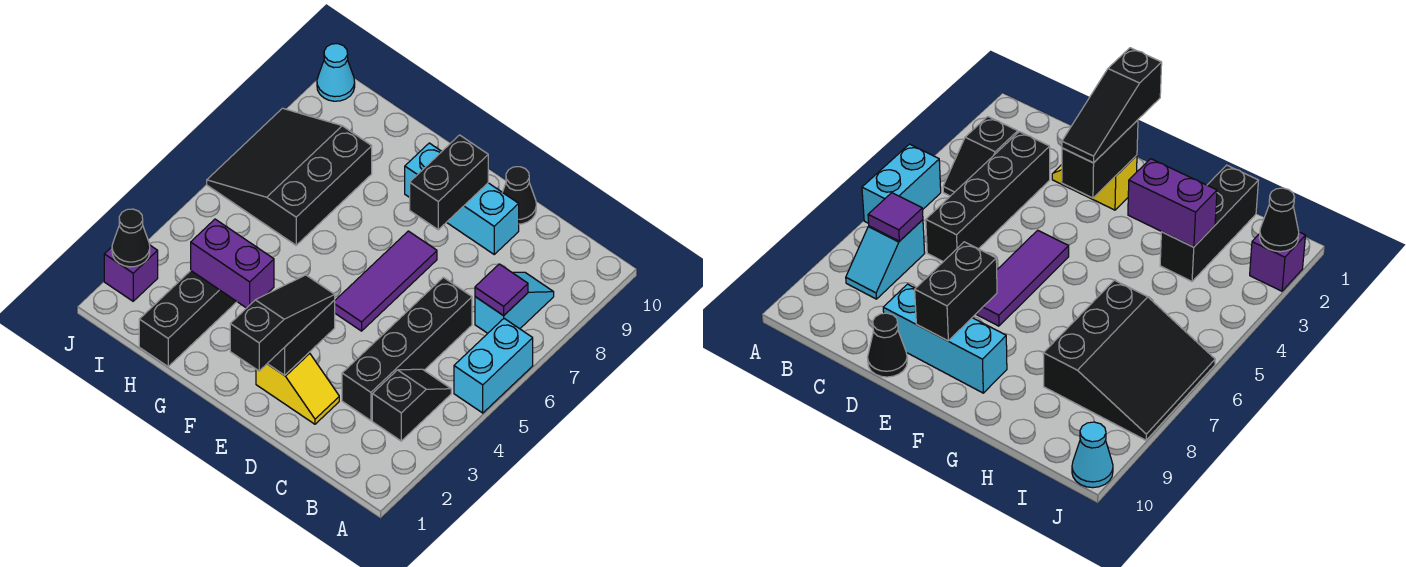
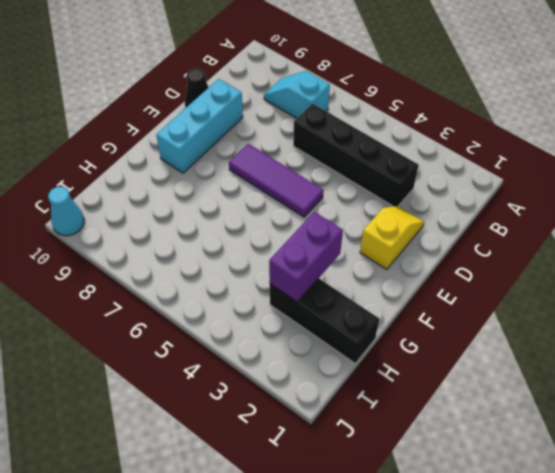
none -> cyan brick A5:A6 level 1
none -> black slope B3:B4 level 1 top 3
none -> black slope H6:J8 level 1 top H

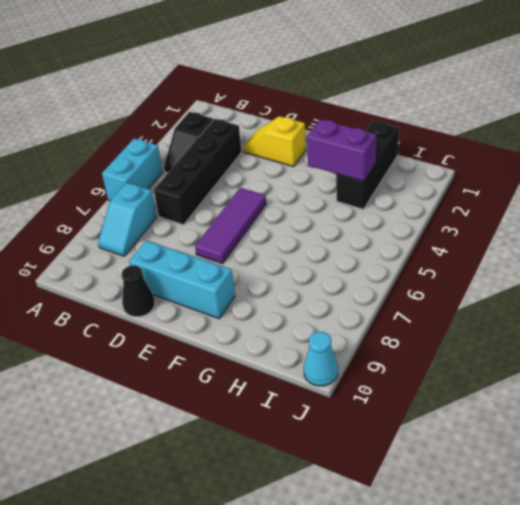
none -> black slope H6:J8 level 1 top H
none -> purple brick J2 level 1
none -> purple tile B7 level 2

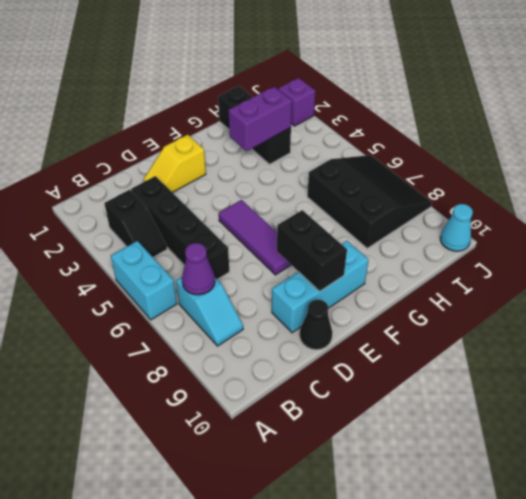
purple cone B7 level 2 -> purple tile B7 level 2
none -> black brick E2:E3 level 2
none -> black cone J2 level 2
none -> black slope E1:E3 level 3 top 1

